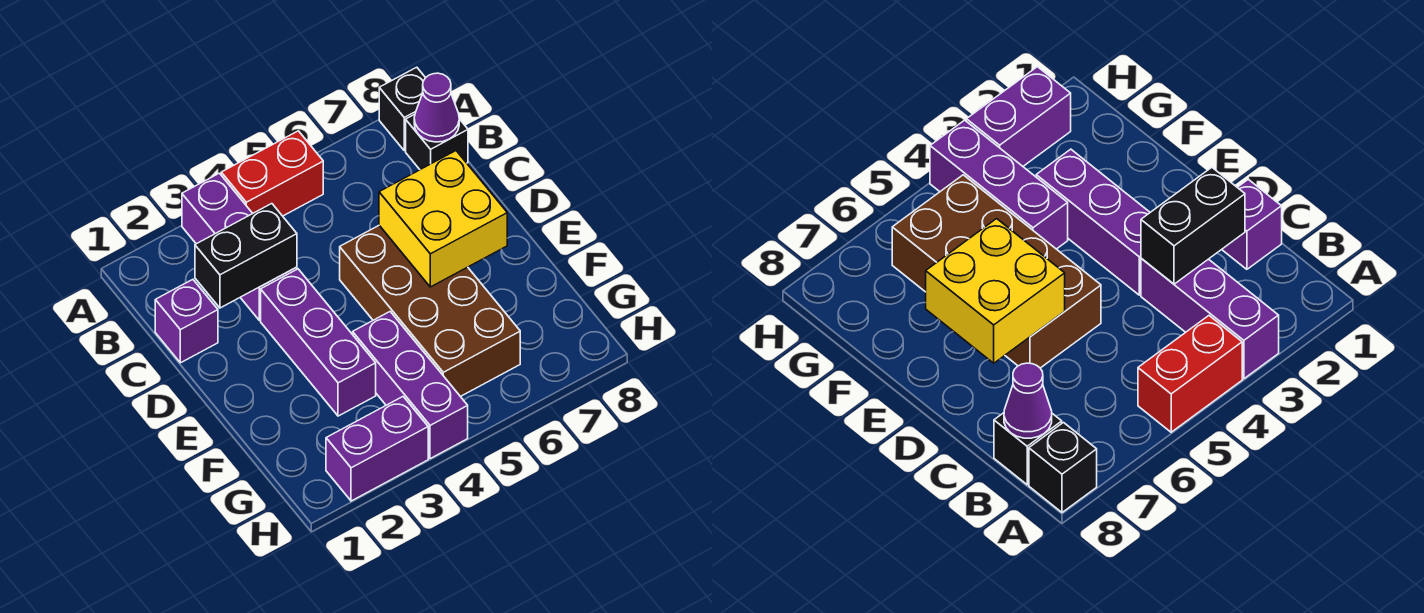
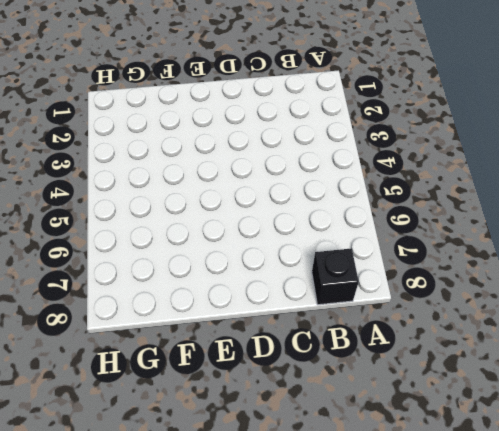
none -> purple brick A3:C3 level 1
none -> red brick A4:A5 level 1
none -> black brick A8 level 1

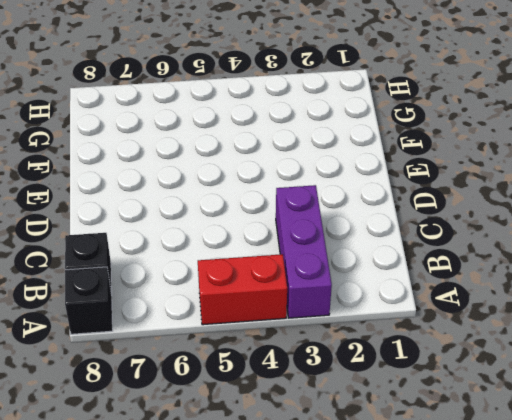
none -> purple brick C1 level 1
none -> purple brick D3:F3 level 1
none -> brown brick D5:G6 level 1

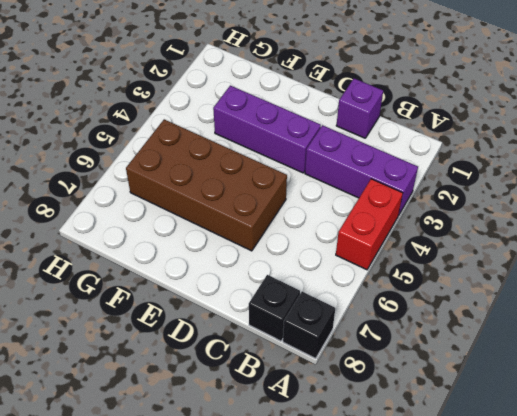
none -> purple brick F4:H4 level 1
none -> purple brick H2:H3 level 1
none -> purple cone B8 level 2

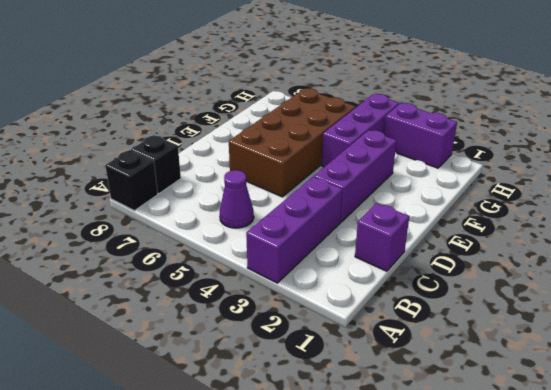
purple cone B5 level 1 -> purple cone B8 level 2
none -> red brick A4:A5 level 1
none -> black brick C2:C3 level 2
none -> yellow brick D6:E7 level 2

